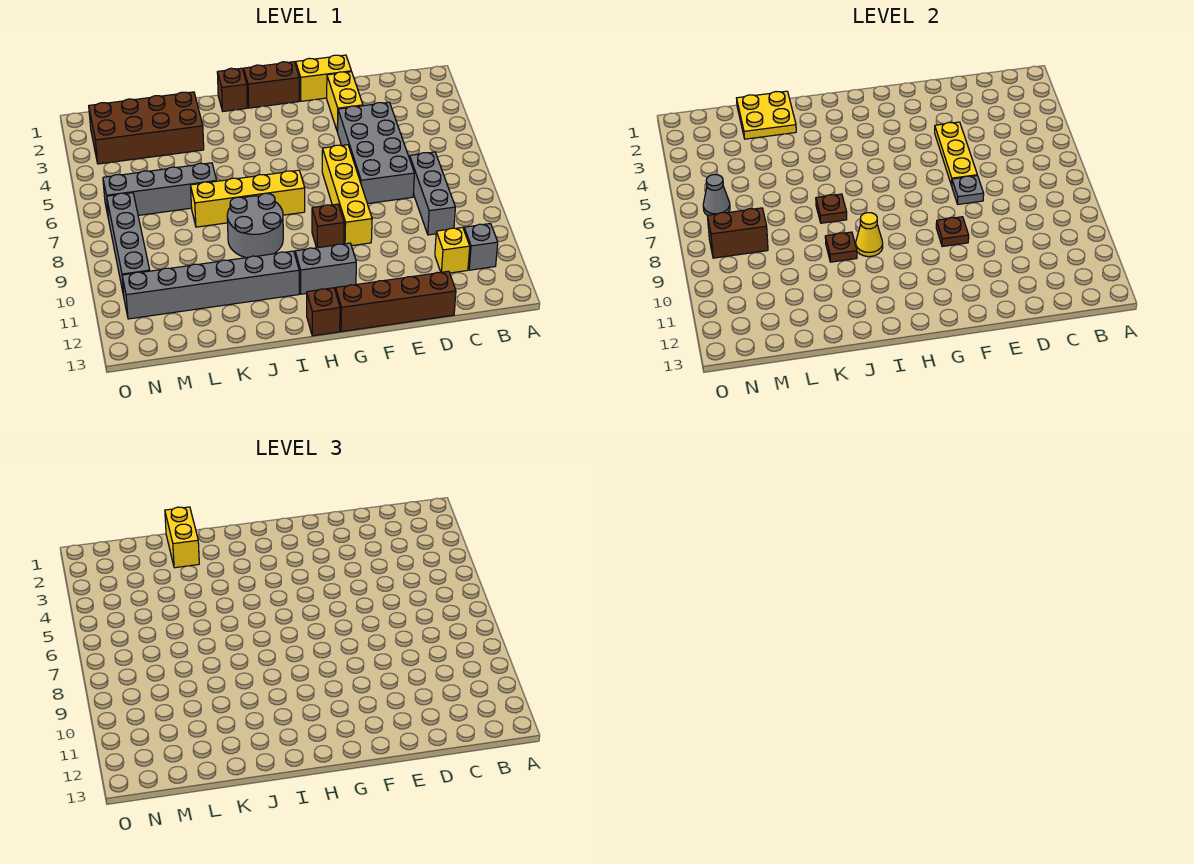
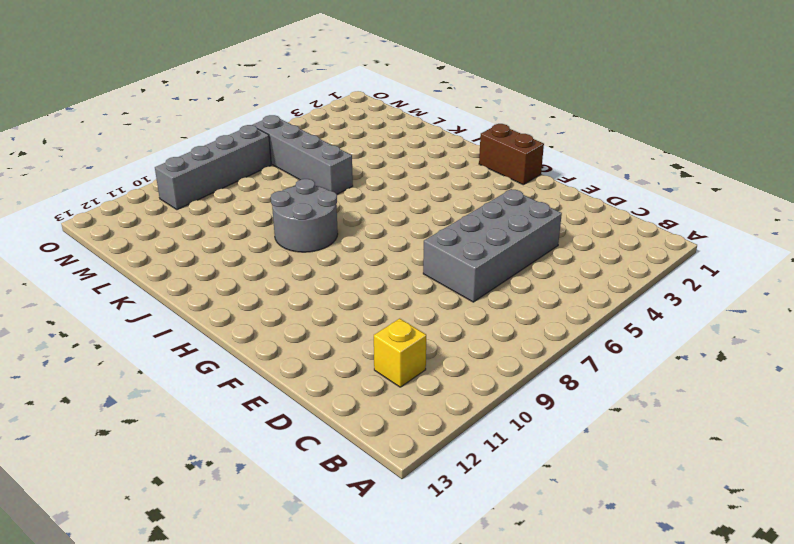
none -> grey brick B11 level 1
none -> grey brick C7:C9 level 1
none -> brown brick D13:G13 level 1

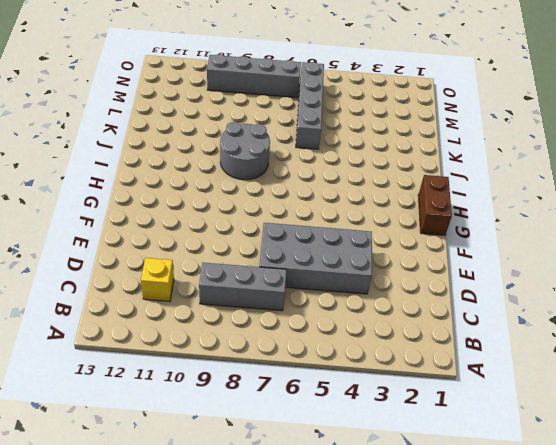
none -> grey brick B11 level 1
none -> brown brick D13:G13 level 1
none -> yellow brick E1:F1 level 1

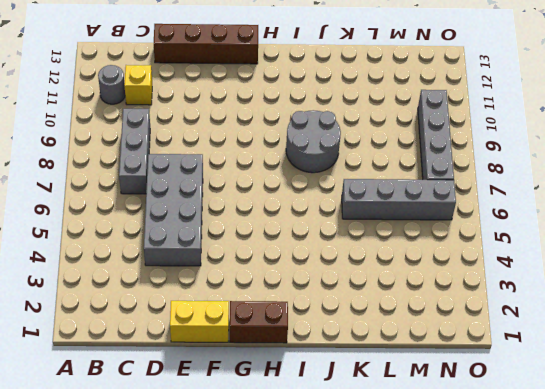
grey round brick B11 level 1 -> grey brick B11 level 1
none -> yellow brick E2:E3 level 1
none -> yellow brick F6:F9 level 1
none -> brown brick G9 level 1

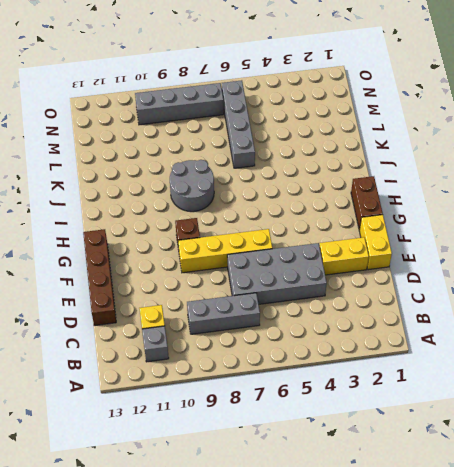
none -> grey brick G11:H11 level 1
none -> yellow brick H7:K7 level 1
none -> brown brick H13 level 1

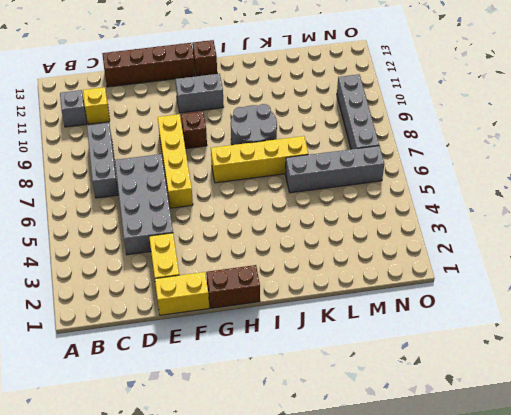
none -> brown brick I1 level 1
none -> grey brick I11:N11 level 1
none -> brown brick K2:N3 level 1

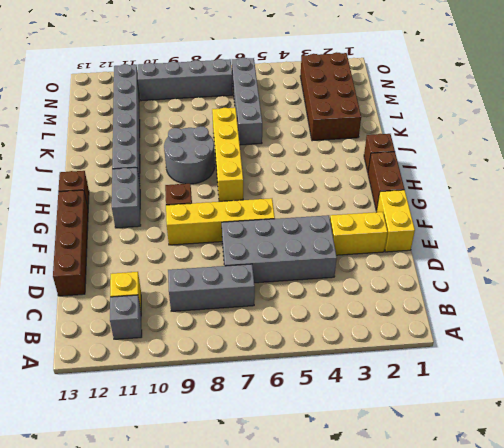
none -> yellow plate E4:E6 level 2
none -> grey plate E7 level 2
none -> brown plate F9 level 2

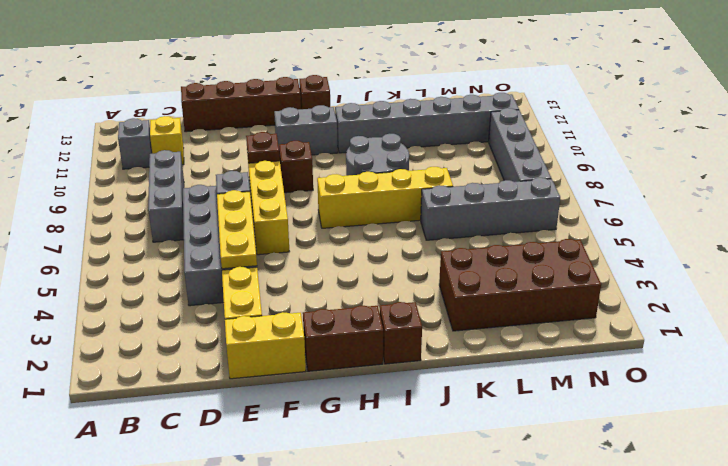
none -> yellow cone I9 level 2
none -> brown plate J7 level 2
none -> brown plate J9 level 2

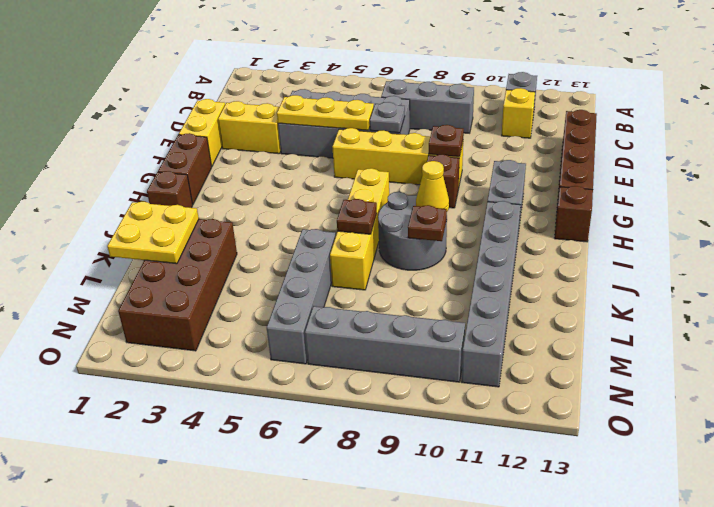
none -> brown brick M8:N8 level 2
none -> grey cone N6 level 2
none -> yellow brick K1:K2 level 3

